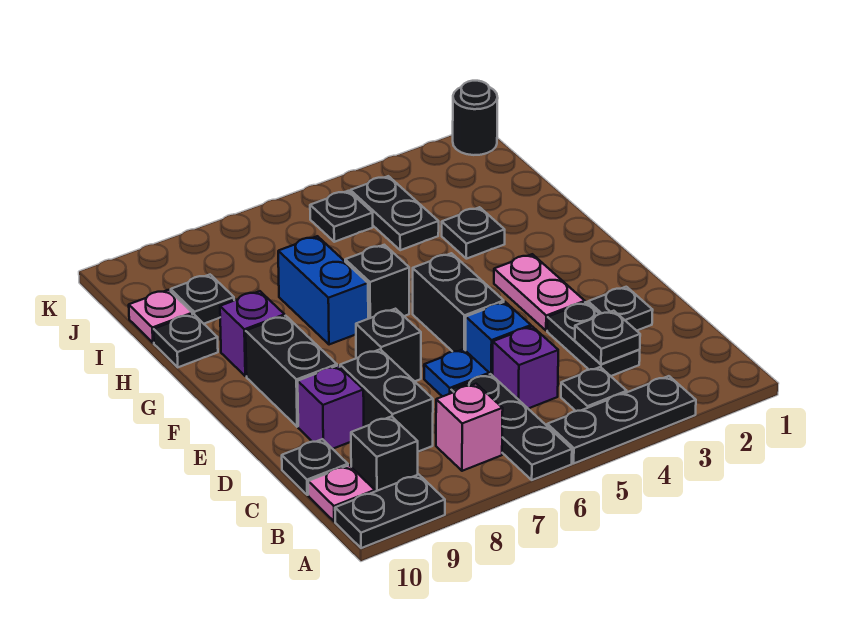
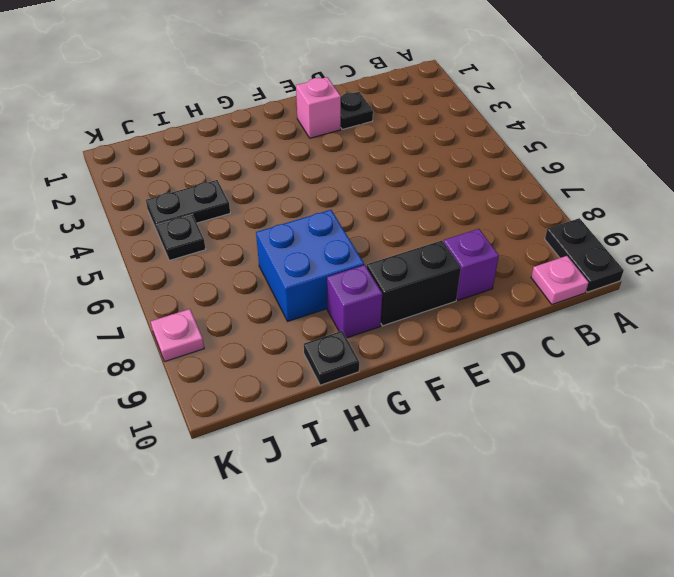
pink brick E2 level 1 -> pink brick B7 level 1
blue brick G7:H8 level 1 -> blue brick G7:H7 level 1
pink plate K8 level 1 -> pink plate I10 level 1
none -> black plate A3:A5 level 1
none -> black plate A6:C6 level 1
none -> black plate B4 level 1
none -> black brick B9 level 1

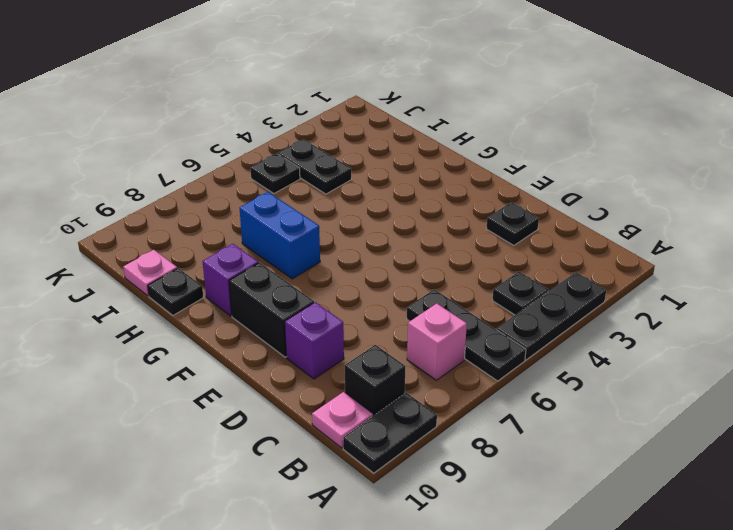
none -> black plate C3:D3 level 1
none -> purple brick C5 level 1
none -> black brick C8:D8 level 1
none -> black plate C10 level 1

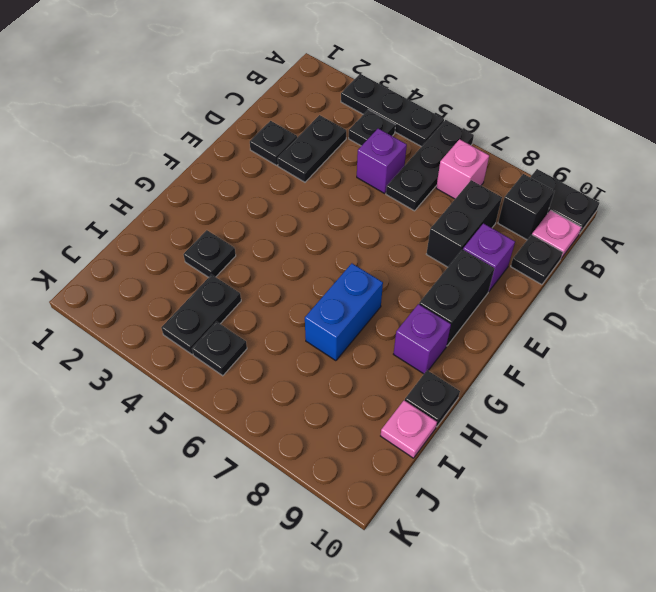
none -> blue brick D5 level 1
none -> blue plate D6 level 1
none -> pink plate E3:F3 level 1
none -> black brick E5:F5 level 1

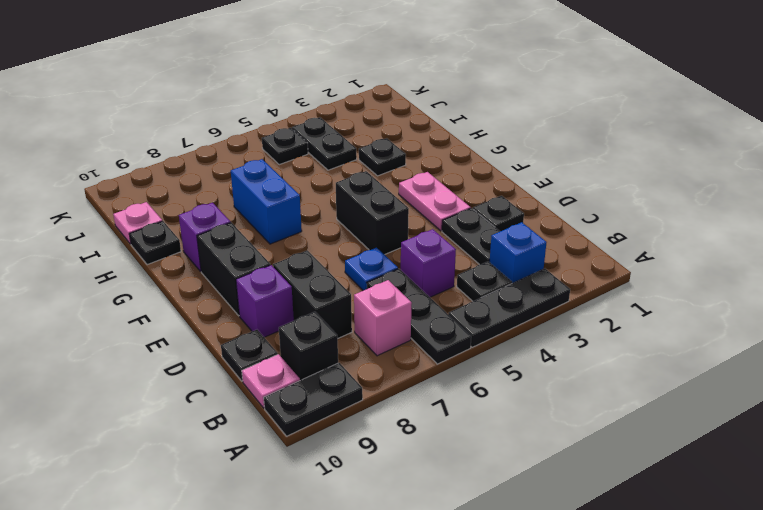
blue brick B3 level 1 -> blue brick D5 level 1
none -> black brick E7 level 1
none -> black brick G6 level 1
none -> black plate I9 level 1
none -> black round brick K1 level 1

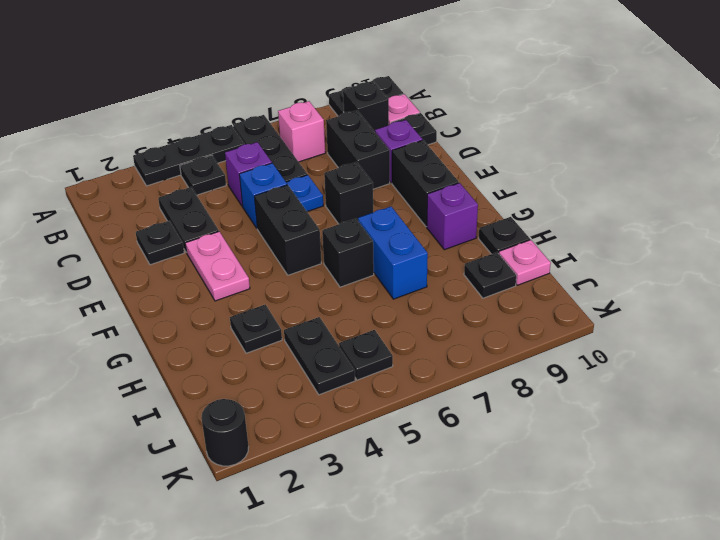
none -> black plate C3 level 2

